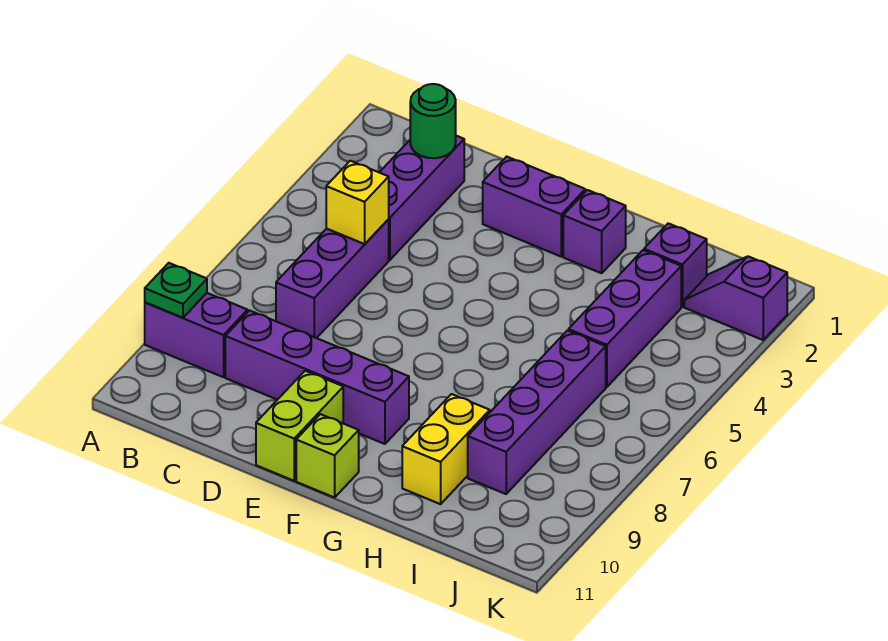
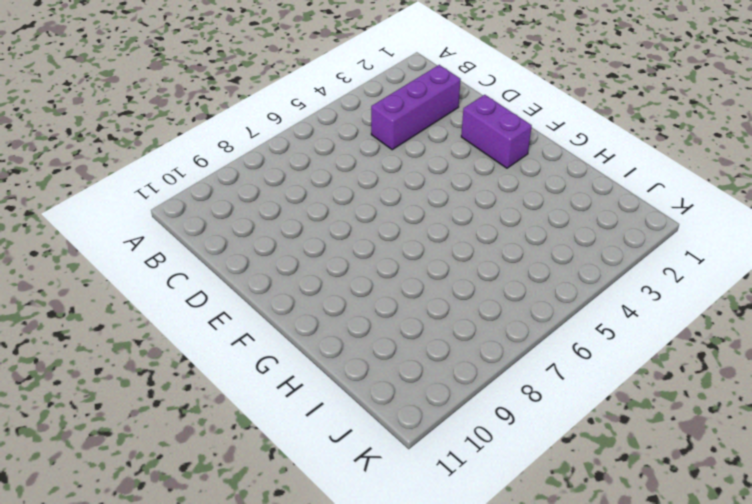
none -> purple brick A9:B9 level 1
none -> purple brick C5:C7 level 1
none -> purple brick C9:F9 level 1

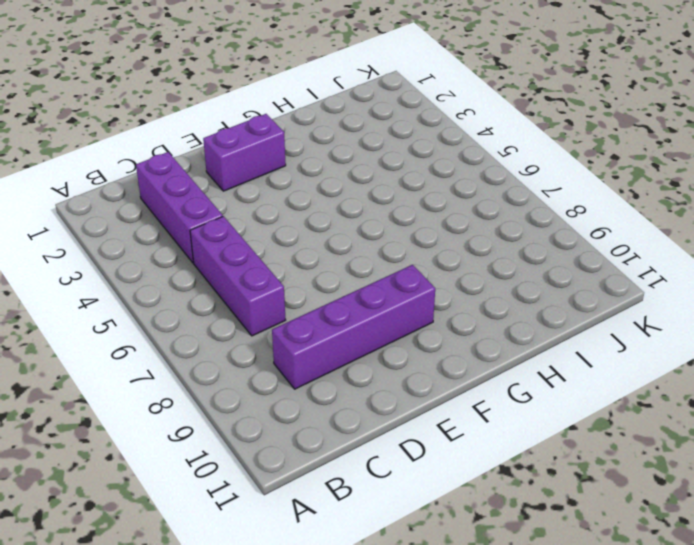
none -> purple brick A9:B9 level 1
none -> lime brick E10:E11 level 1
none -> lime brick F11 level 1

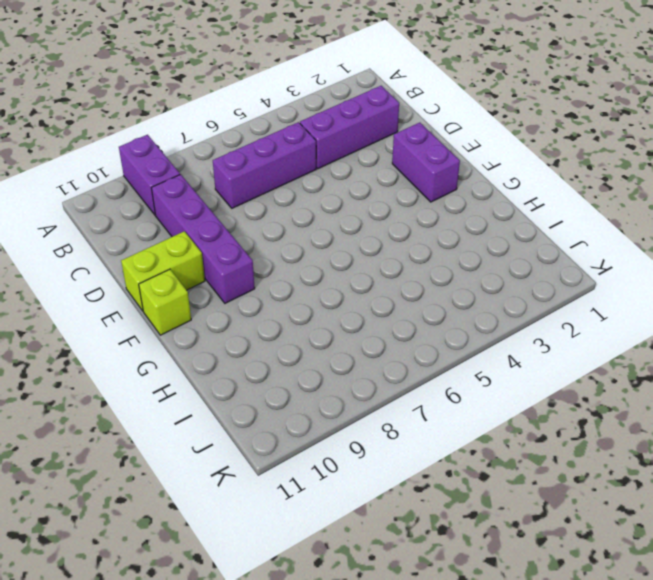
none -> purple brick G2 level 1
none -> yellow brick H9:H10 level 1
none -> purple brick I2 level 1

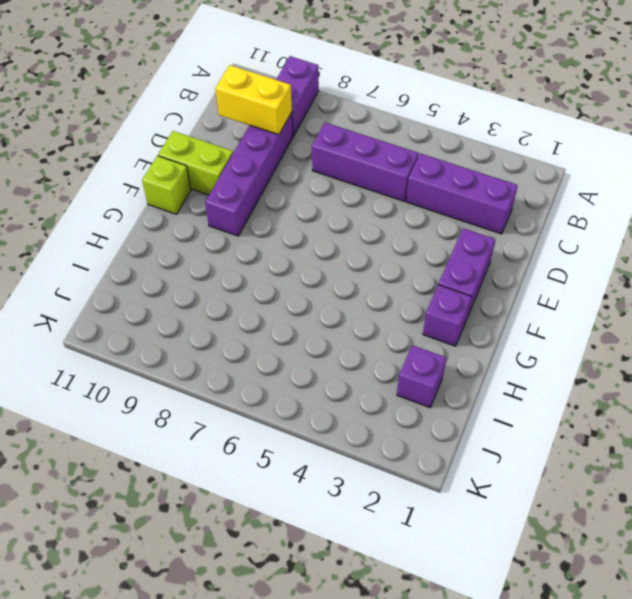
yellow brick C9:C10 level 2 -> yellow brick H9:H10 level 1
none -> purple brick I3:I5 level 1
none -> purple brick I6:I9 level 1
none -> purple slope J2:K2 level 1 top K

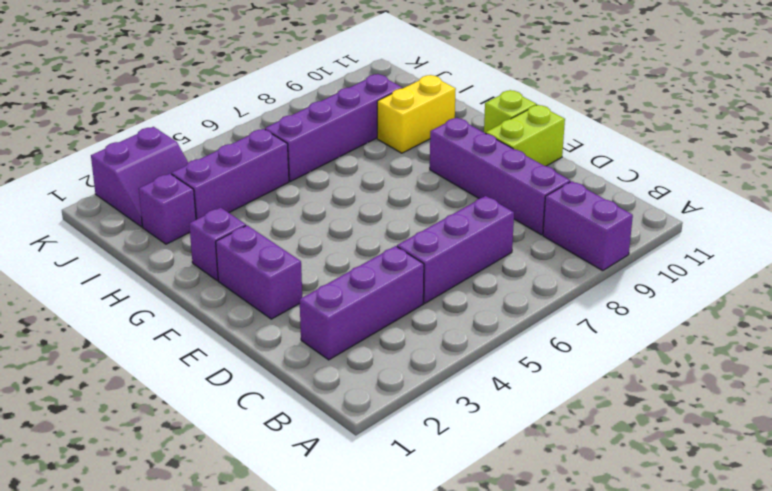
purple slope J2:K3 level 1 top K -> purple slope J2:K2 level 1 top K
none -> green plate A9 level 2
none -> green round brick C2 level 2
none -> yellow brick C5 level 2

